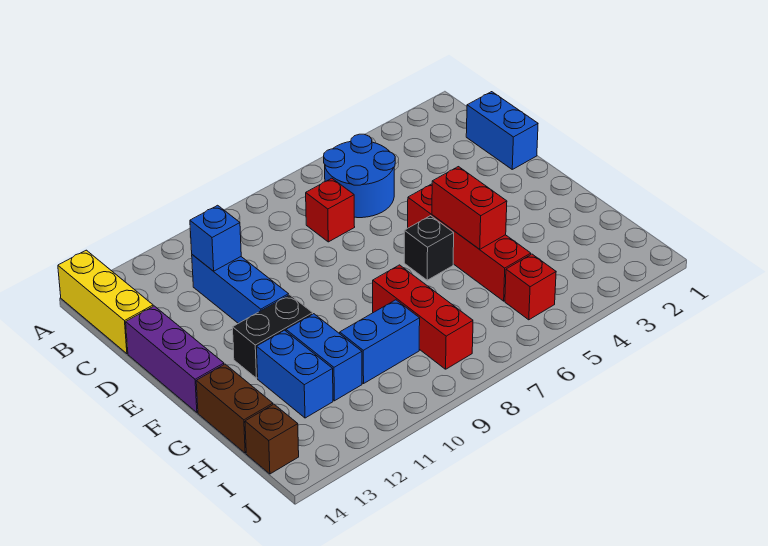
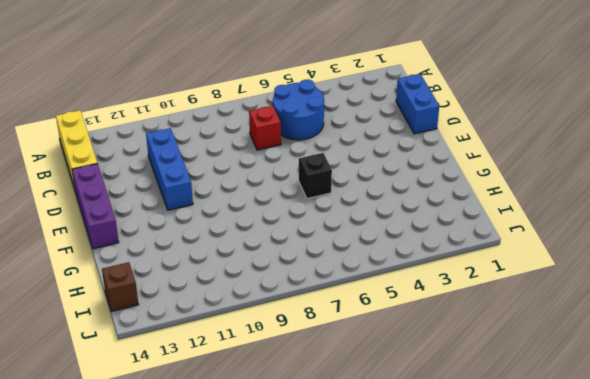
none -> red brick E5:H5 level 1
none -> black brick F11:F12 level 1
none -> red brick G8:I8 level 1

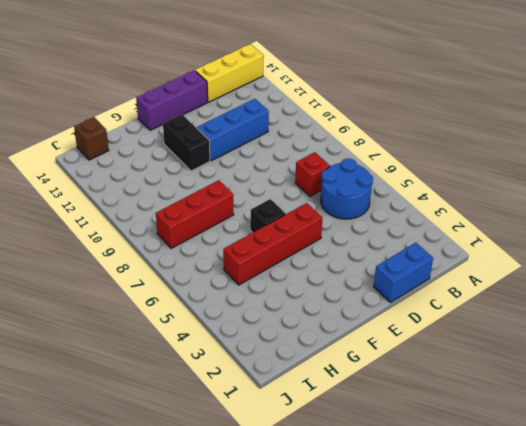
none -> blue brick G11:H11 level 1
none -> blue brick G12:H12 level 1
none -> brown brick G14:H14 level 1

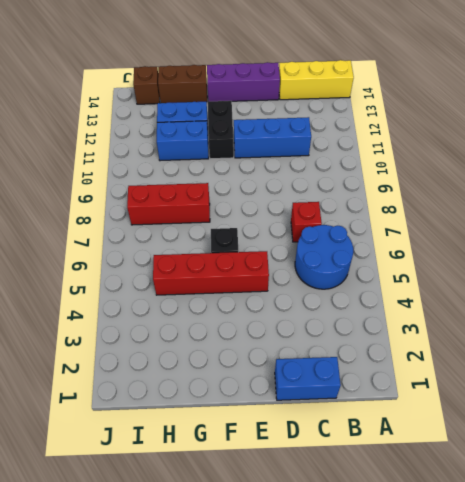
none -> blue brick H9:H10 level 1
none -> red brick I5 level 1
none -> blue brick C11 level 2

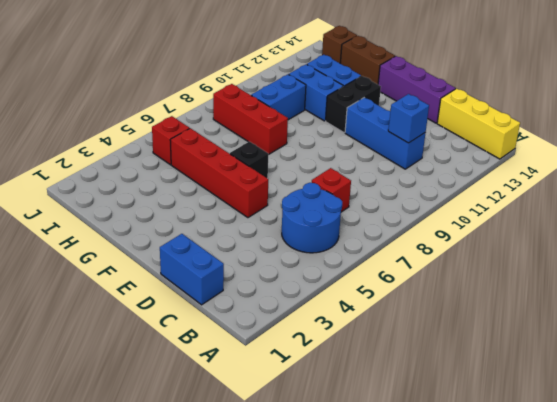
none -> red brick F5:G5 level 2

